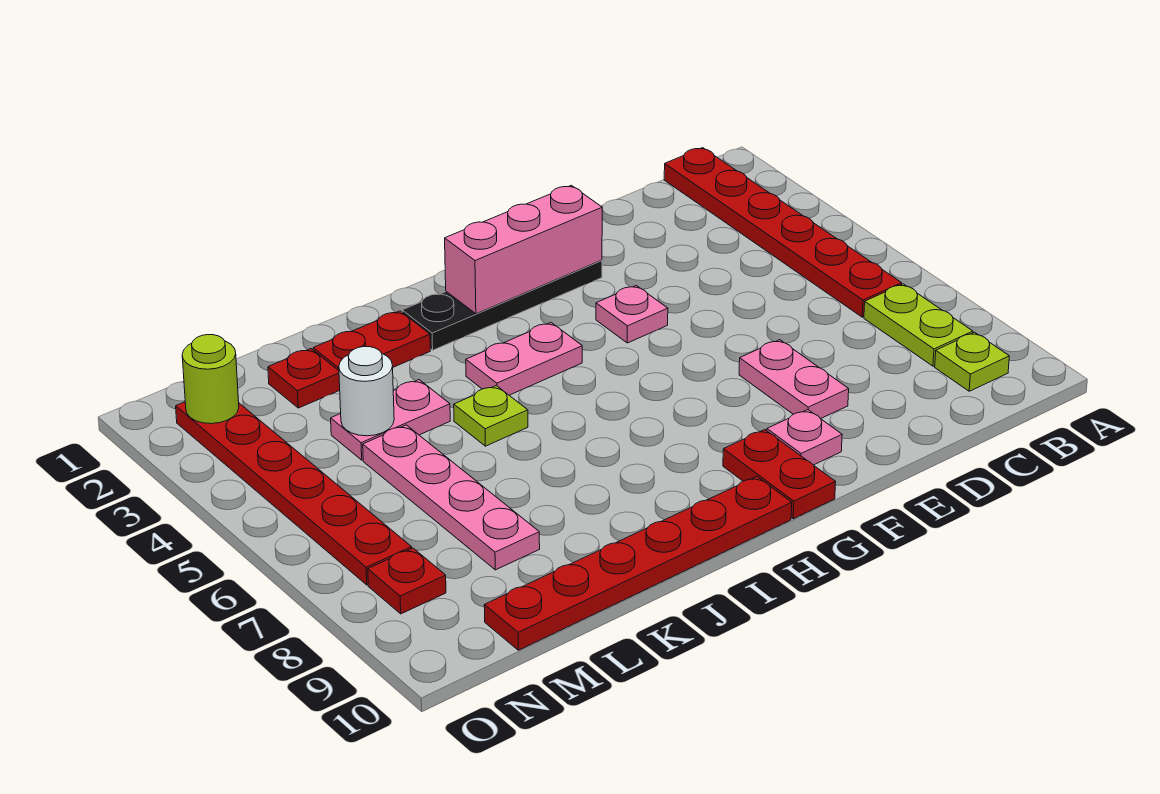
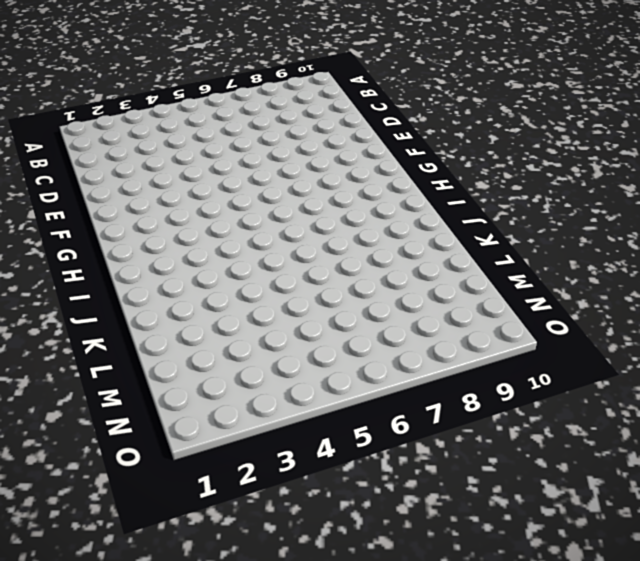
none -> red plate B1:B6 level 1
none -> lime plate B7:B8 level 1
none -> lime plate B9 level 1

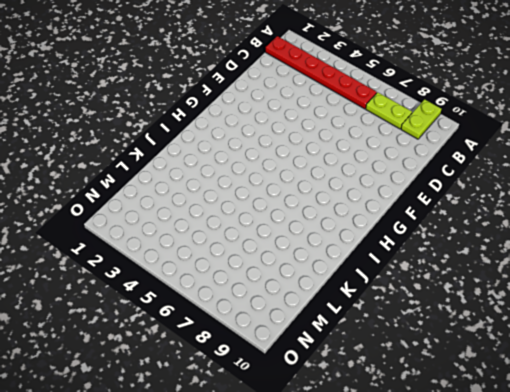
lime plate A9:B9 level 1 -> lime plate B9 level 1
none -> pink plate E7:E8 level 1
none -> black plate F2:I2 level 1
none -> pink plate F4 level 1

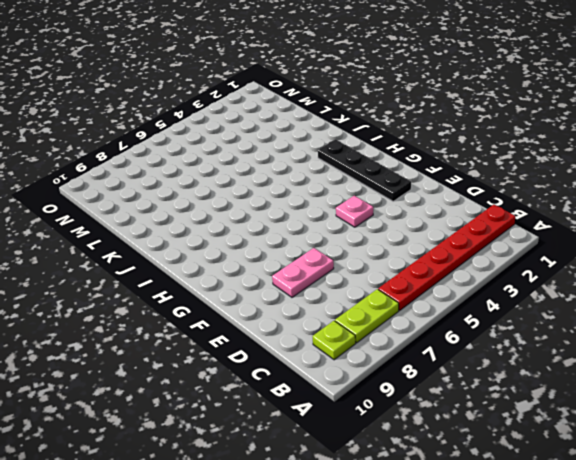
none -> pink plate F9 level 1
none -> red plate G9:G10 level 1
none -> pink plate H4:I4 level 1

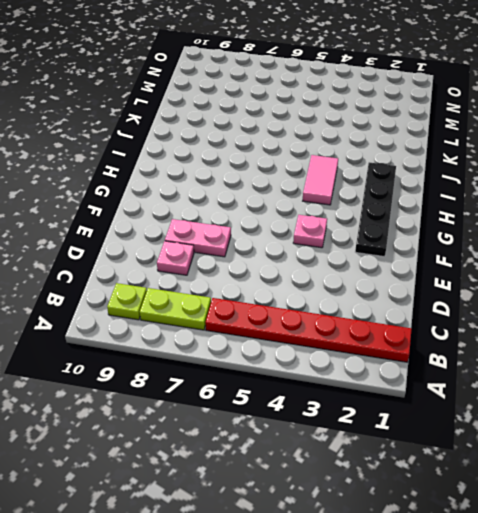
pink plate D8 level 1 -> pink plate F9 level 1
pink tile H4:I4 level 1 -> pink plate H4:I4 level 1
none -> red plate G9:G10 level 1
none -> red plate H10:M10 level 1
none -> red plate J2:K2 level 1

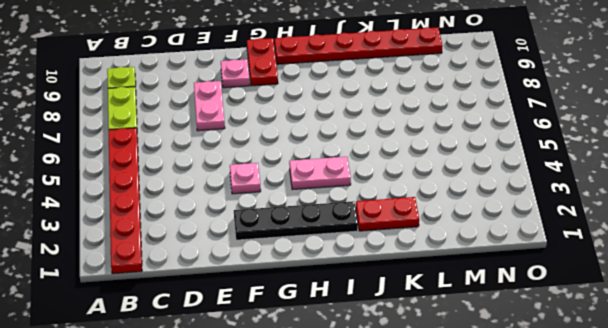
none -> lime plate J5 level 1
none -> pink plate K4:L4 level 1
none -> red plate L2 level 1

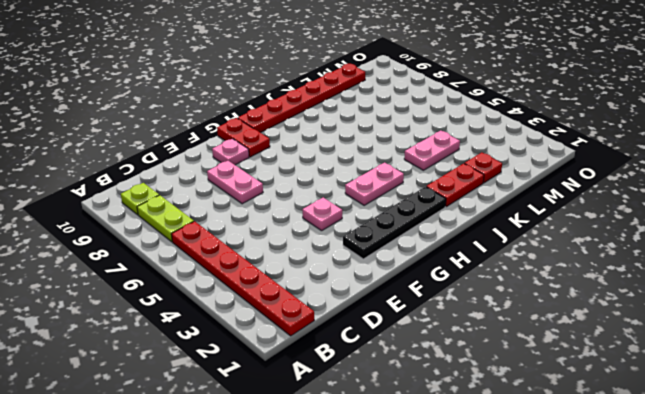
none -> lime plate J5 level 1
none -> pink plate L5:L8 level 1
none -> red plate N2:N7 level 1

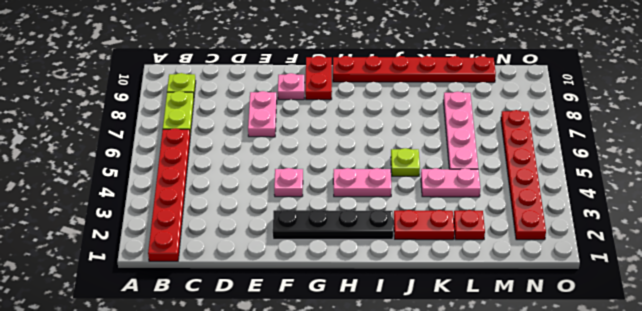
none -> red plate N8 level 1
none -> pink brick F2:H2 level 2
none -> white round brick L4 level 2

